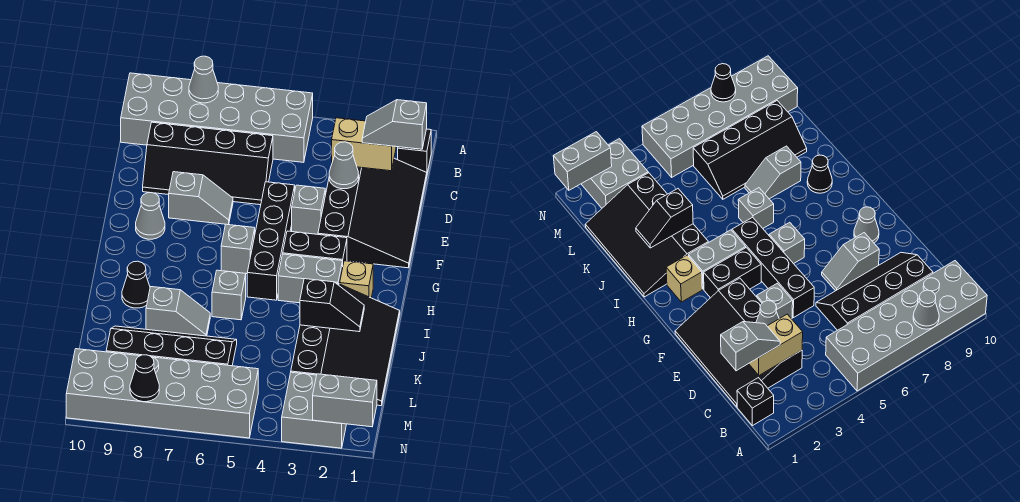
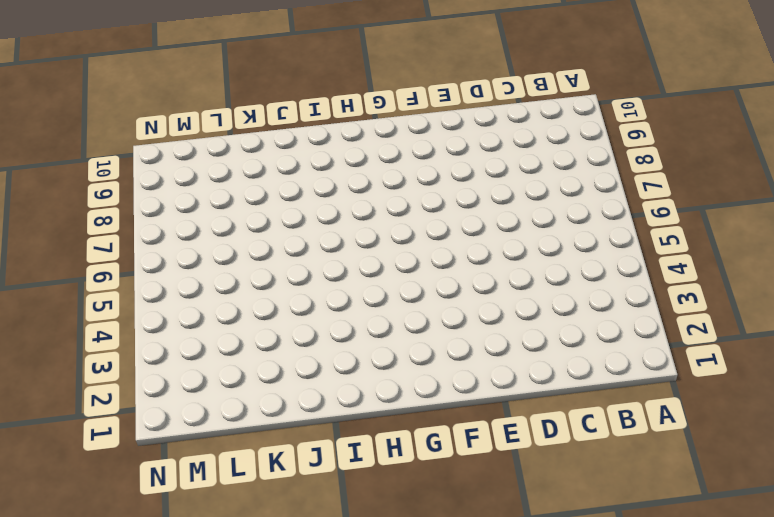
none -> grey brick A5:B10 level 1
none -> black brick B1 level 1
none -> black slope C1:F3 level 1 top 3

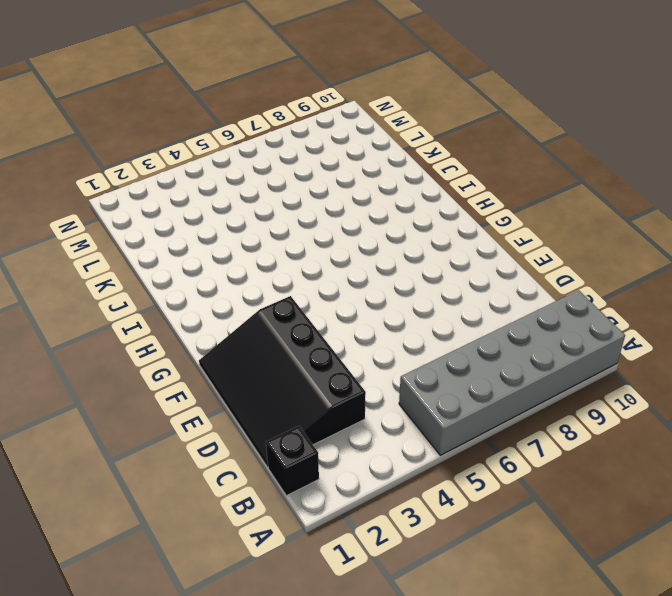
none -> black slope C6:D9 level 1 top C
none -> grey brick E4 level 1
none -> black brick E5:H5 level 1

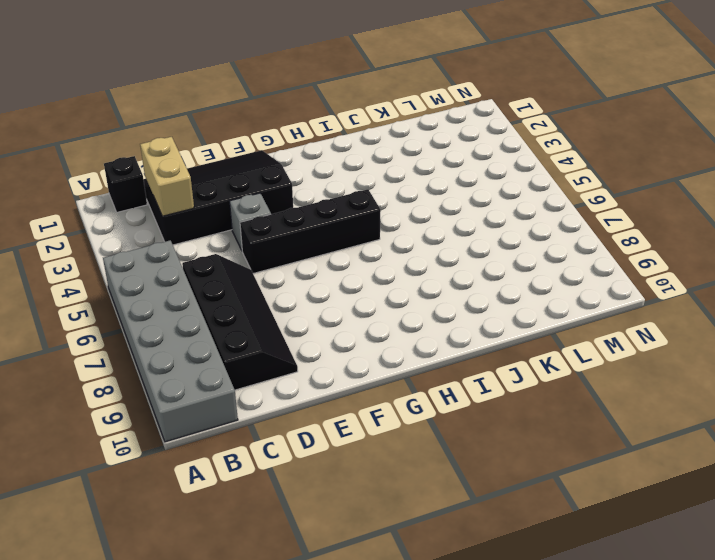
none -> grey slope E7:E8 level 1 top 8
none -> grey cone F9 level 1
none -> black brick G3:G4 level 1

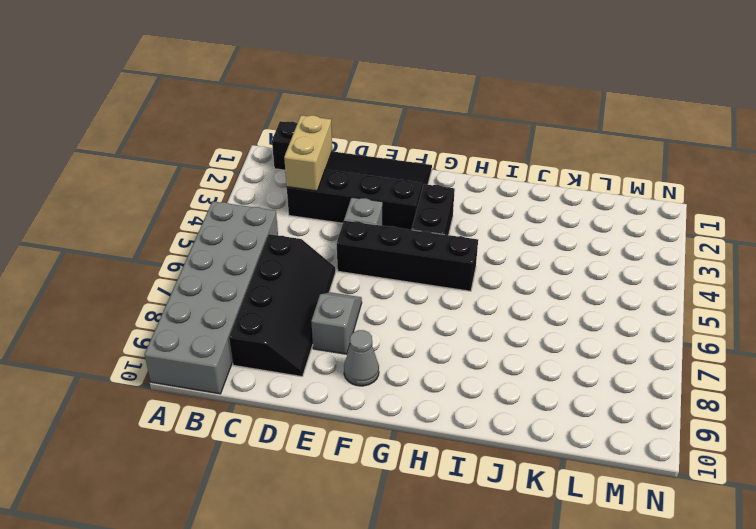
none -> grey brick G6 level 1
none -> tan brick H2 level 1
none -> grey brick H3:H4 level 1

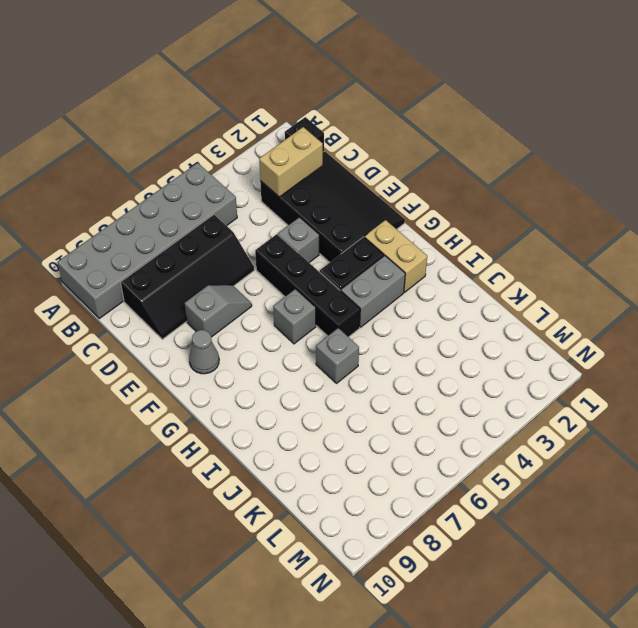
tan brick G2:H2 level 1 -> tan brick H2 level 1
none -> black slope I1:L3 level 1 top 3
none -> black cone I9 level 1
none -> grey slope J7:J8 level 1 top 8

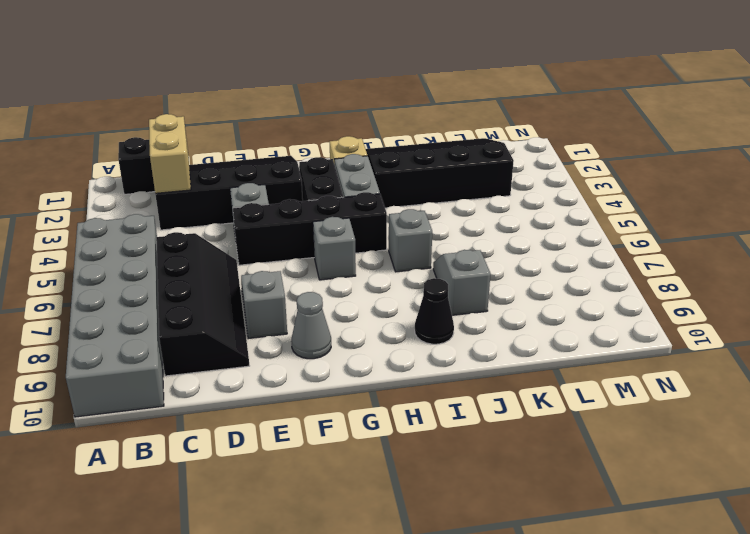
none -> black slope K6:L9 level 1 top L
none -> grey brick M2:N3 level 1
none -> grey brick M5:N10 level 1

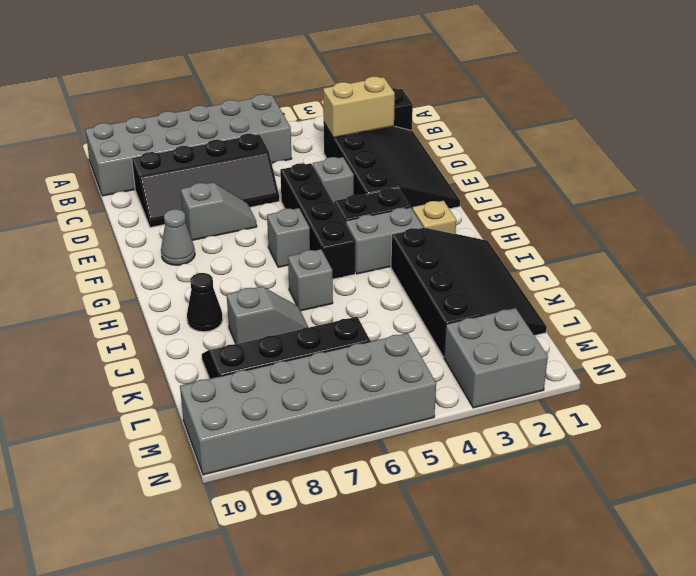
none -> grey cone A8 level 2
none -> grey cone D3 level 2
none -> black slope J2:J3 level 2 top 3

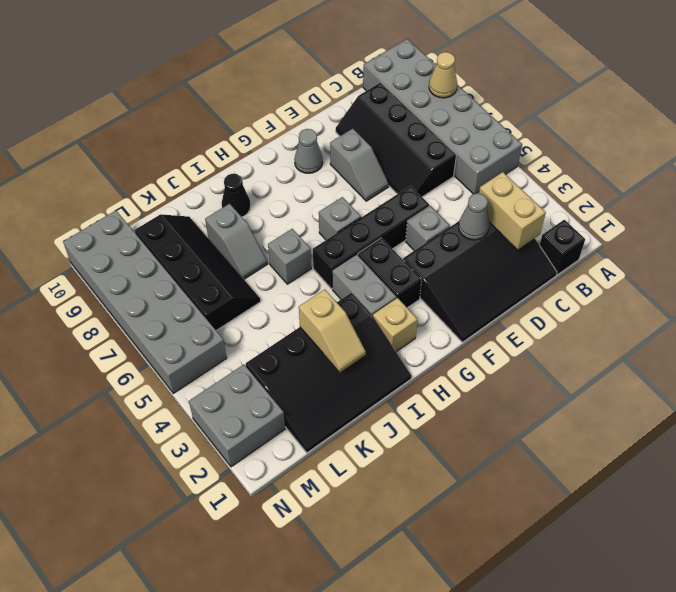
tan cone A8 level 2 -> grey cone A8 level 2
tan slope J2:J3 level 2 top 3 -> black slope J2:J3 level 2 top 3
none -> grey brick N1:N2 level 2
none -> black cone N8 level 2
none -> grey slope C1:C2 level 3 top 1

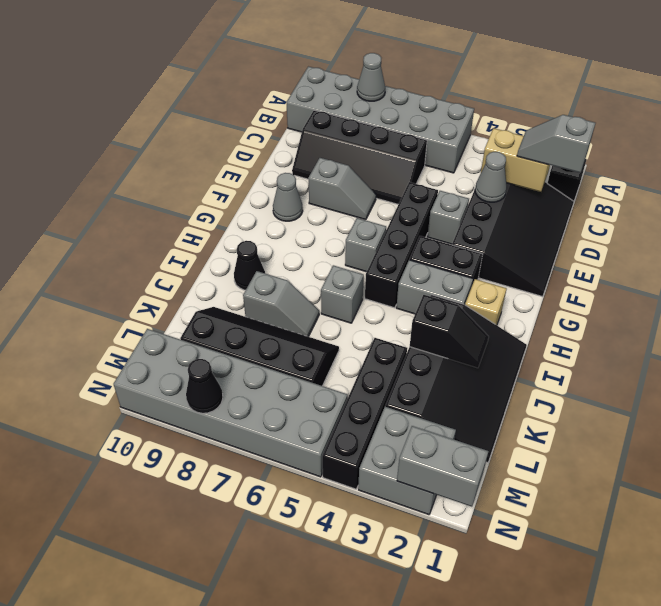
black brick K4:N4 level 1 -> none

